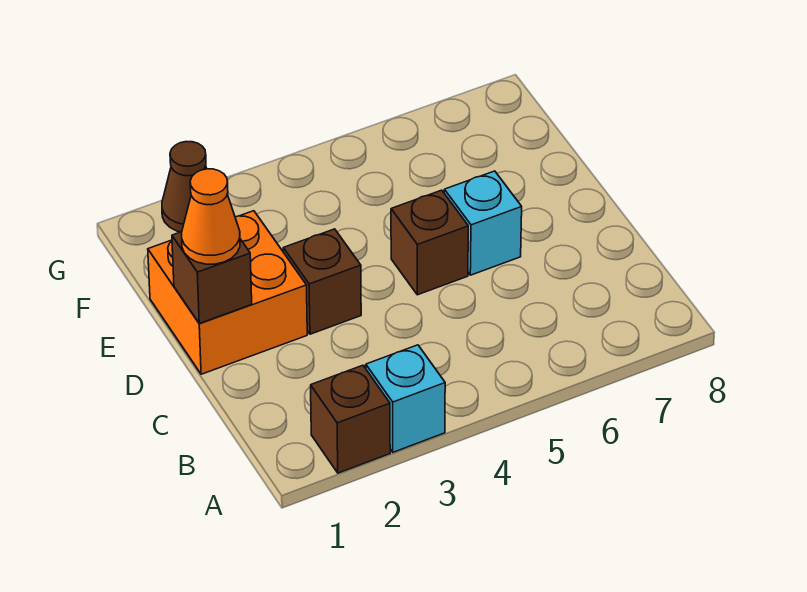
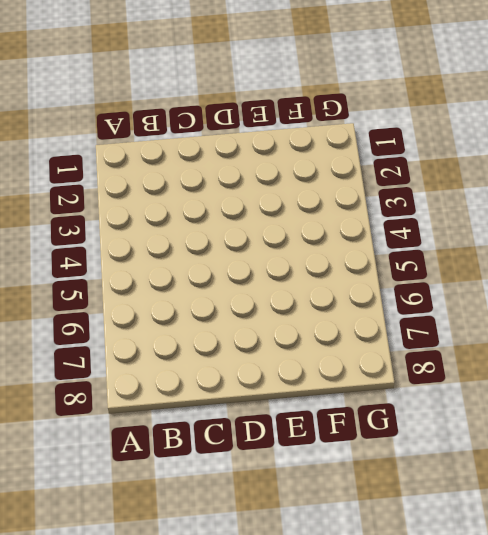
none -> brown brick A2 level 1
none -> cyan brick A3 level 1

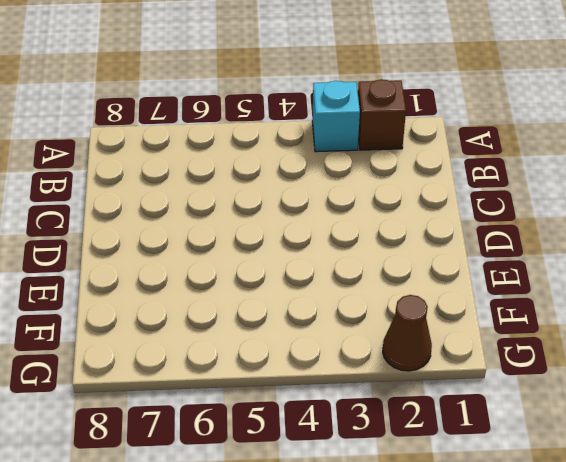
none -> orange brick D1:E2 level 1
none -> brown brick D3 level 1

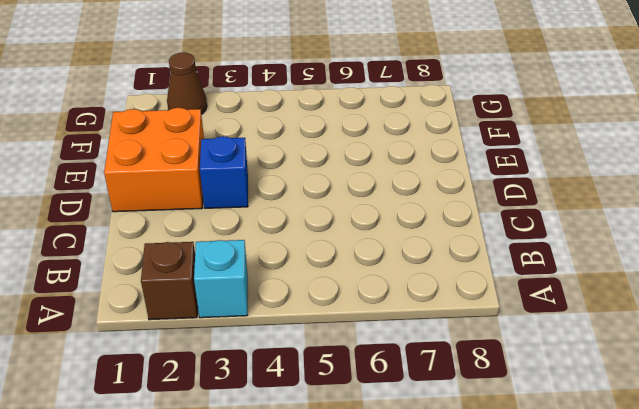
blue brick D3 level 1 -> brown brick D3 level 1
none -> brown brick D5 level 1
none -> cyan brick D6 level 1

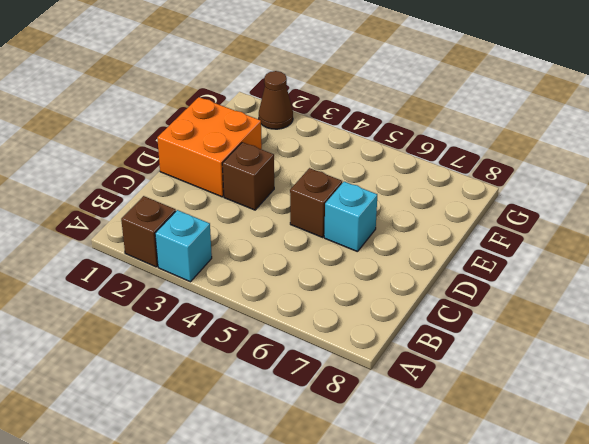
none -> brown brick D1 level 2
none -> orange cone D1 level 3

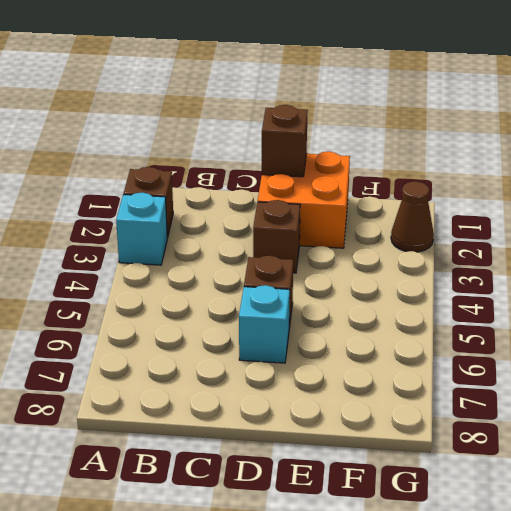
none -> orange cone D1 level 3

